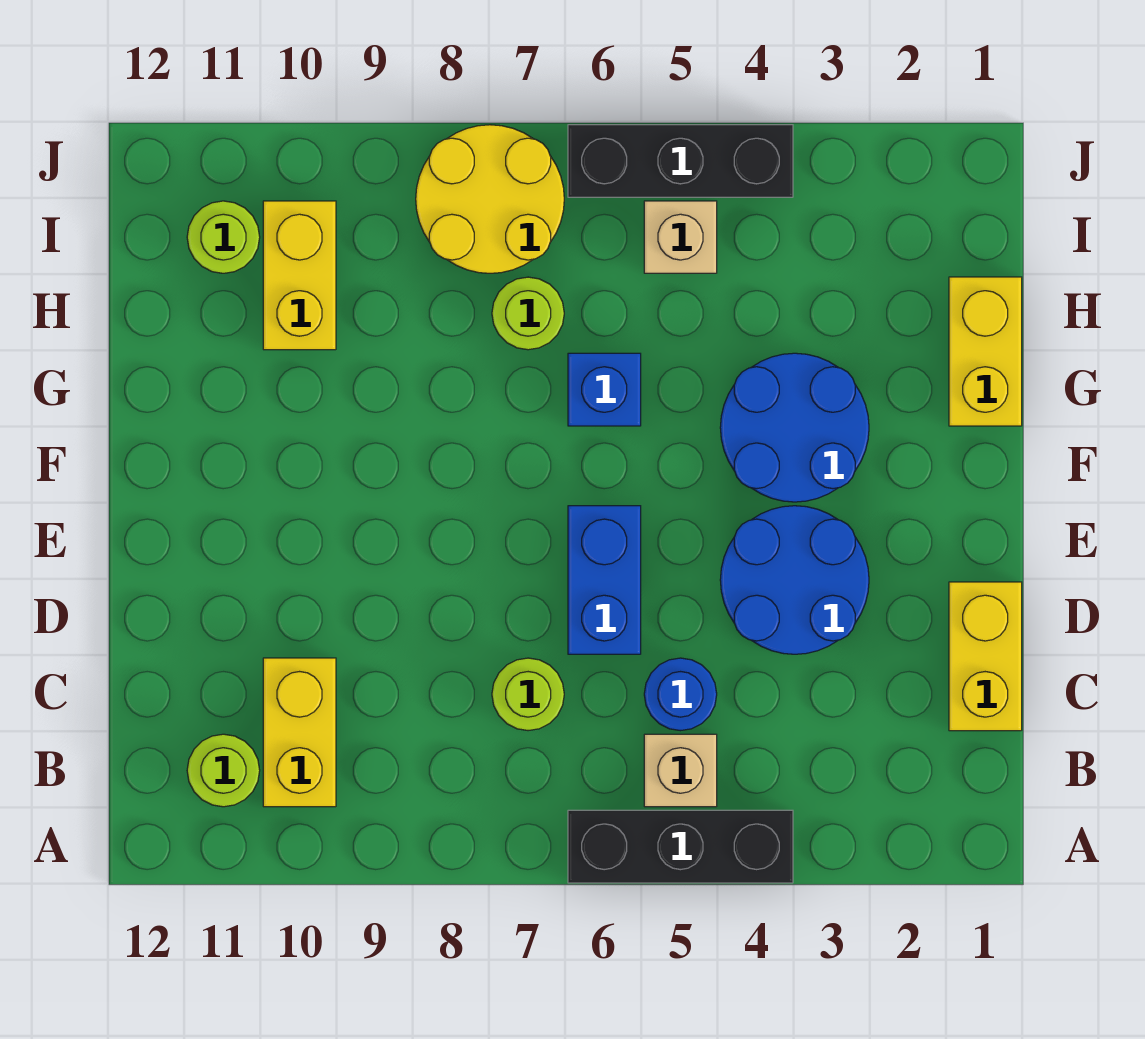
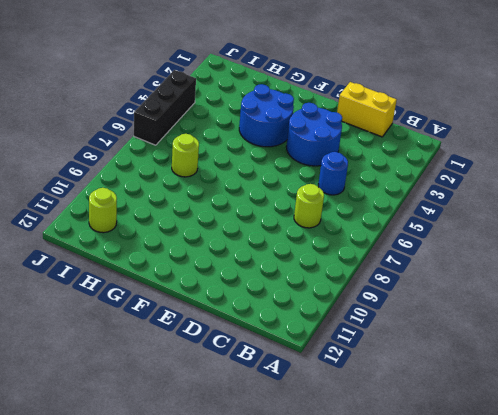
none -> black brick A4:A6 level 1
none -> tan brick B5 level 1
none -> yellow brick B10:C10 level 1

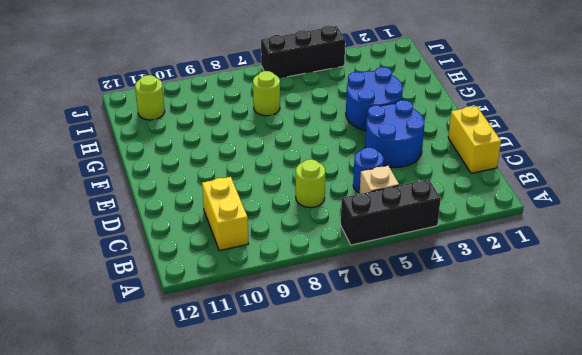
none -> lime round brick B11 level 1
none -> blue brick D6:E6 level 1
none -> yellow brick G1:H1 level 1

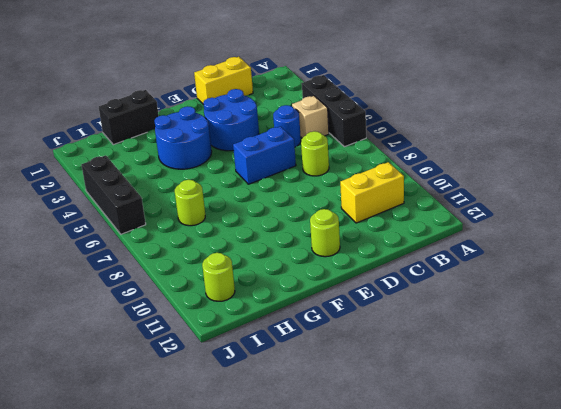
lime round brick E11 level 1 -> lime round brick B11 level 1
black brick G1:H1 level 1 -> yellow brick G1:H1 level 1
none -> blue brick G6 level 1
none -> yellow brick H10:I10 level 1
none -> tan brick I5 level 1

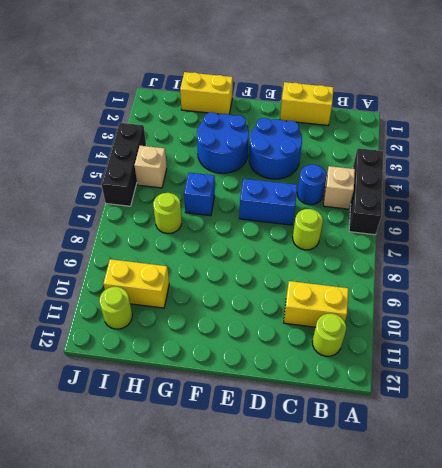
none -> yellow round brick I7:J8 level 1

